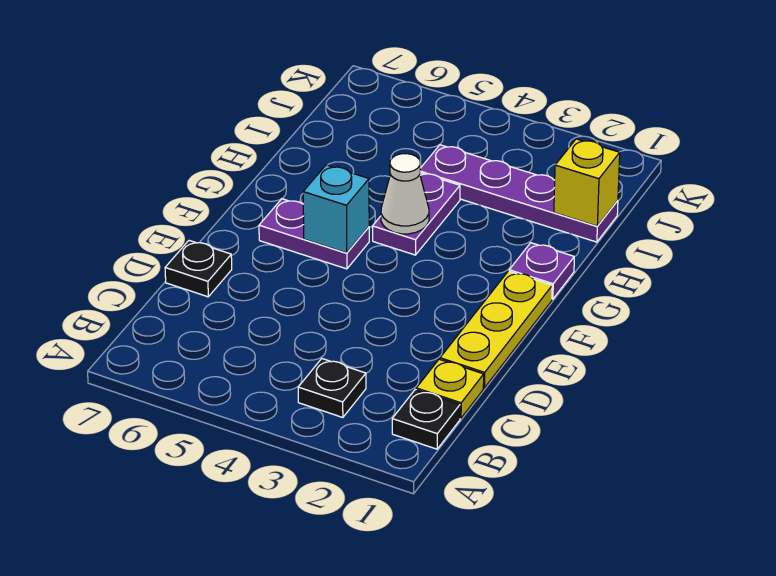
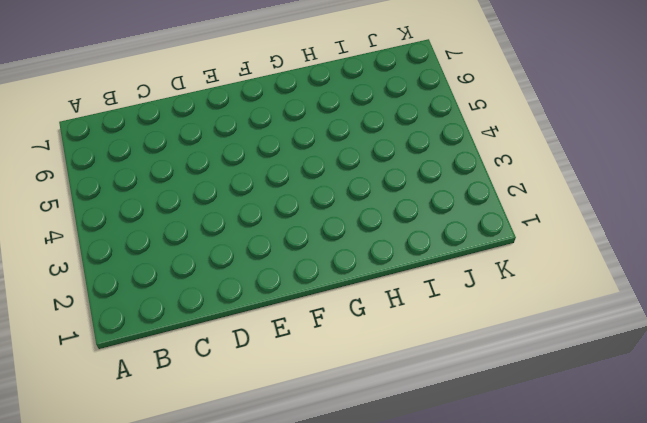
none -> black plate B1 level 1
none -> black plate B3 level 1
none -> yellow plate C1 level 1

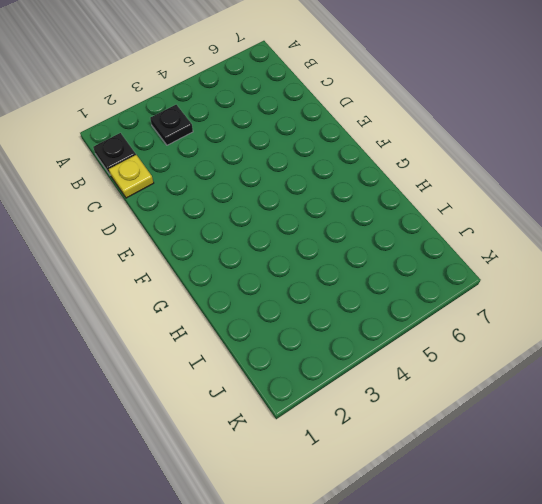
none -> yellow plate D1:F1 level 1
none -> black plate D7 level 1
none -> purple plate F5:F6 level 1

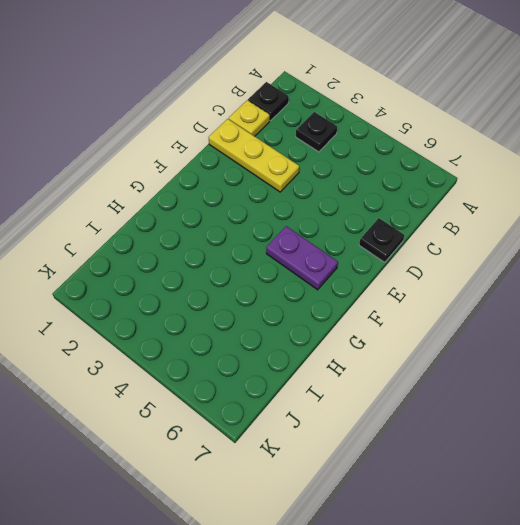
yellow plate D1:D3 level 1 -> yellow plate D1:F1 level 1
none -> purple plate G1 level 1
none -> purple plate G4:H4 level 1
none -> purple plate I1:I4 level 1

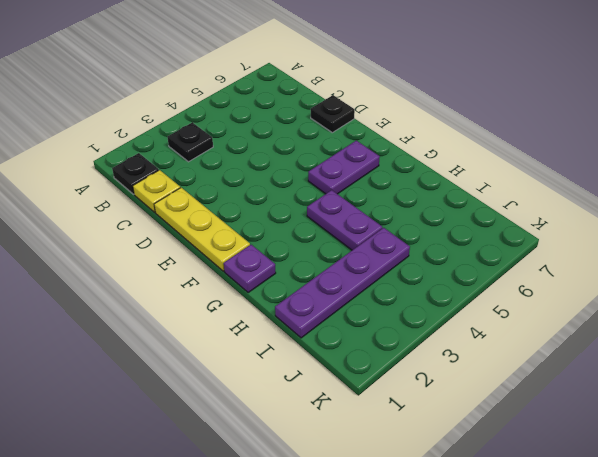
none -> cyan brick F5 level 2
none -> white cone G4 level 2
none -> yellow brick I1 level 2

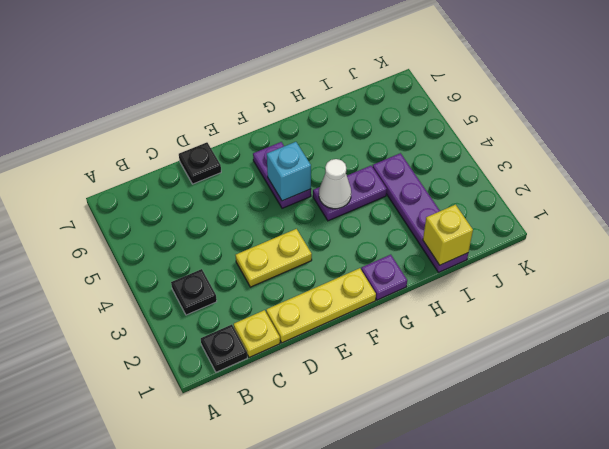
yellow plate D3:E3 level 1 -> none

